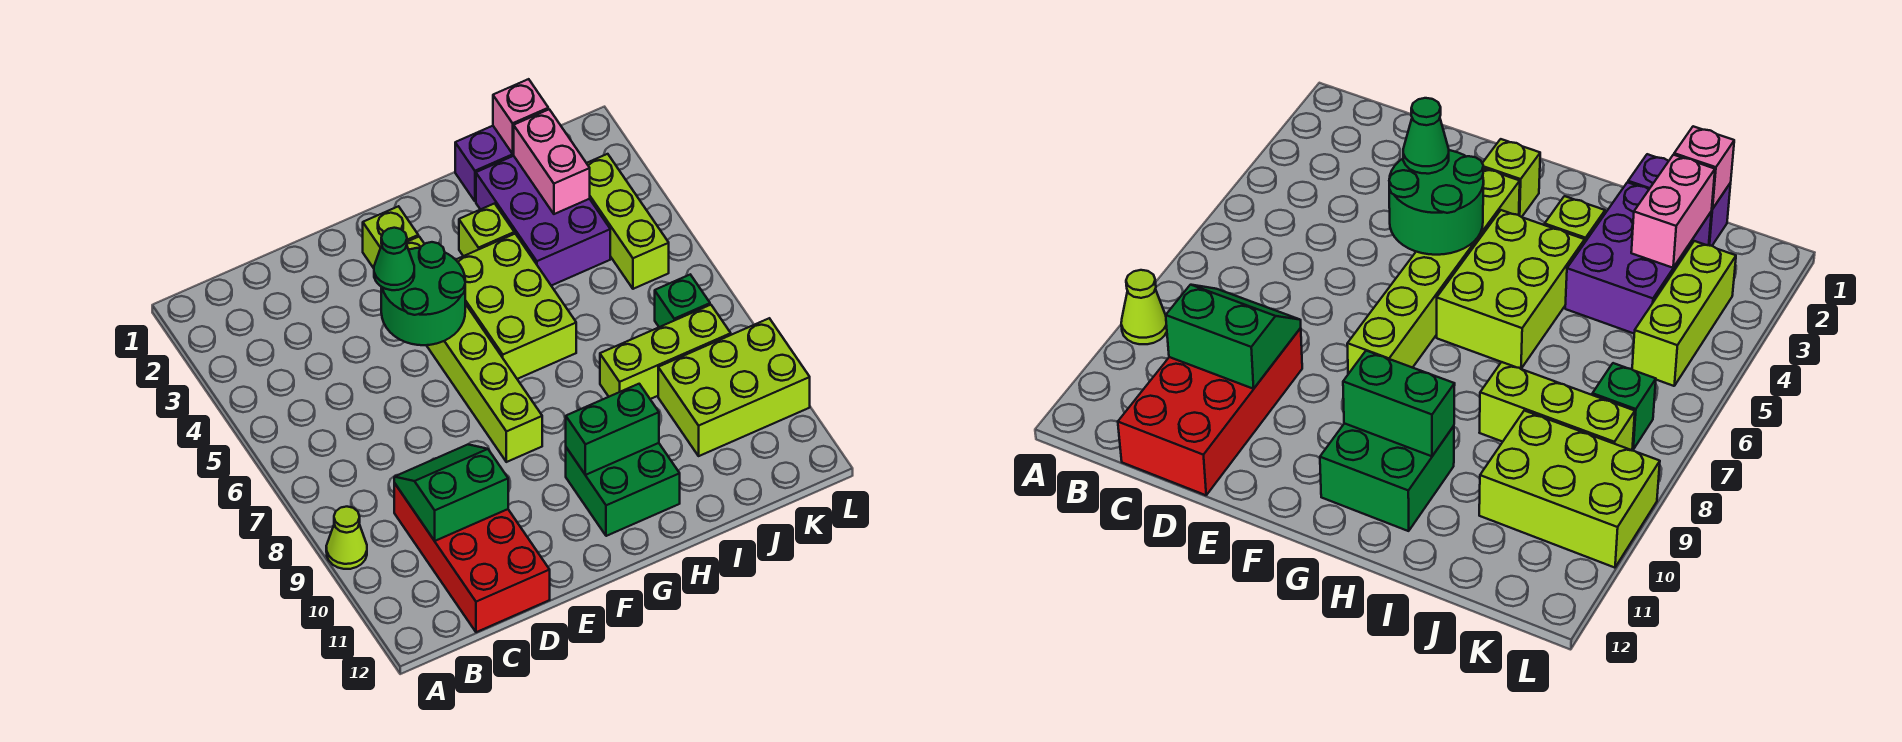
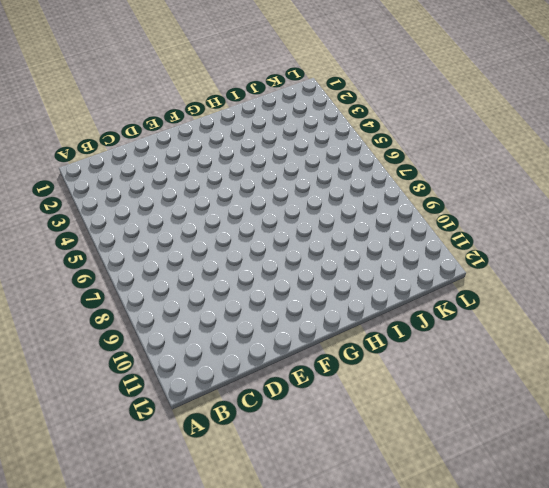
none -> lime cone A9 level 1
none -> red brick C9:D12 level 1
none -> lime brick F2 level 1

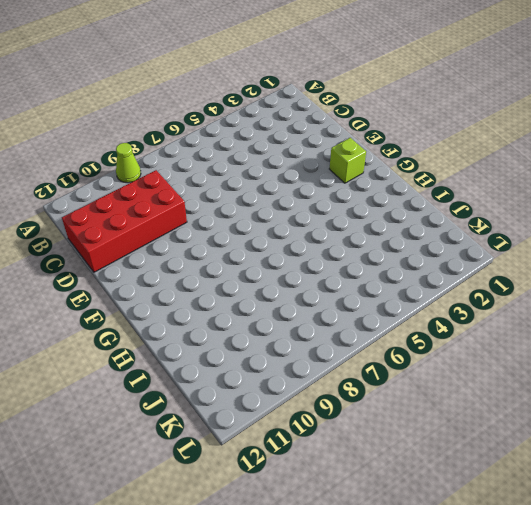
none -> lime brick F3:F8 level 1
none -> lime brick G4:H6 level 1
none -> green brick G10:H11 level 1

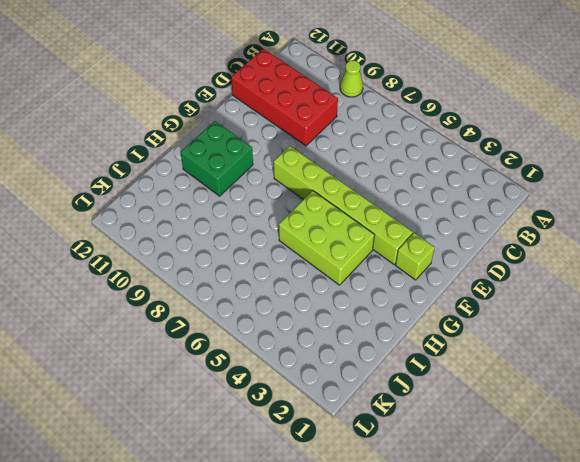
none -> lime brick H3 level 1
none -> purple brick I1:J1 level 1
none -> purple brick I2:J4 level 1

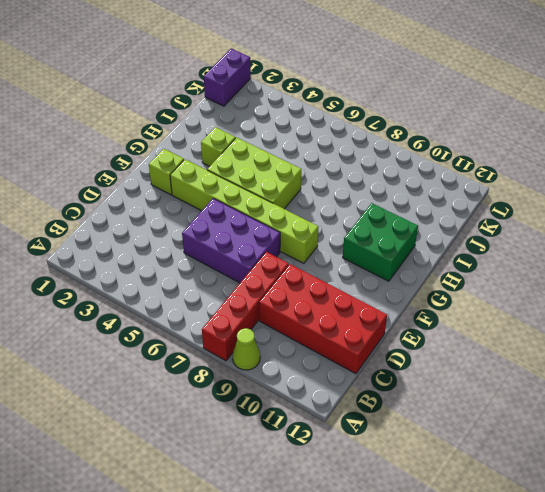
red brick A8:D8 level 1 -> none
purple brick D5:E7 level 1 -> purple brick I2:J4 level 1
purple brick K1:L1 level 1 -> purple brick I1:J1 level 1
none -> lime brick I8:K8 level 1
none -> lime brick J9:L10 level 1
none -> lime brick K3:K5 level 1

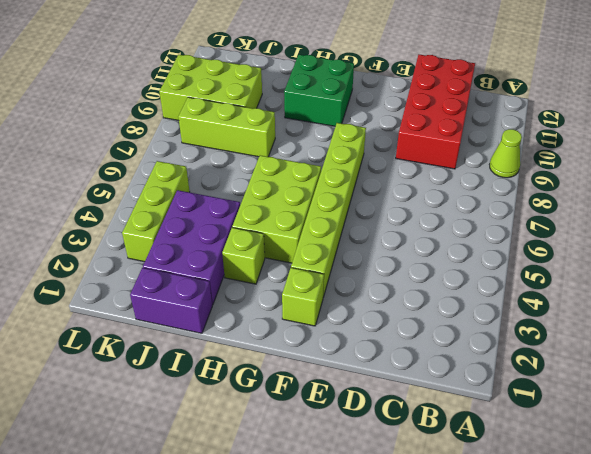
none -> green brick K7 level 1
none -> green slope C9:D10 level 2 top 10
none -> green round brick E4:F5 level 2

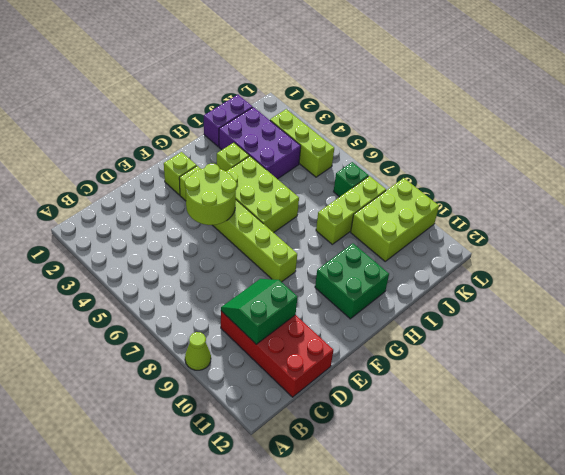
lime round brick E4:F5 level 2 -> green round brick E4:F5 level 2
none -> green brick G10:H10 level 2
none -> pink brick J1 level 2
none -> pink brick J2:J3 level 2

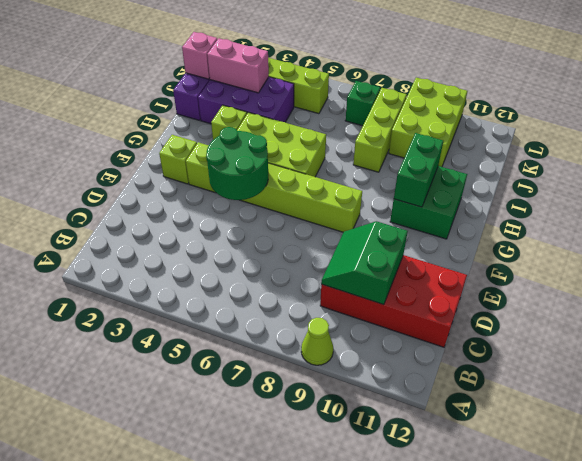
none -> green cone E4 level 3

